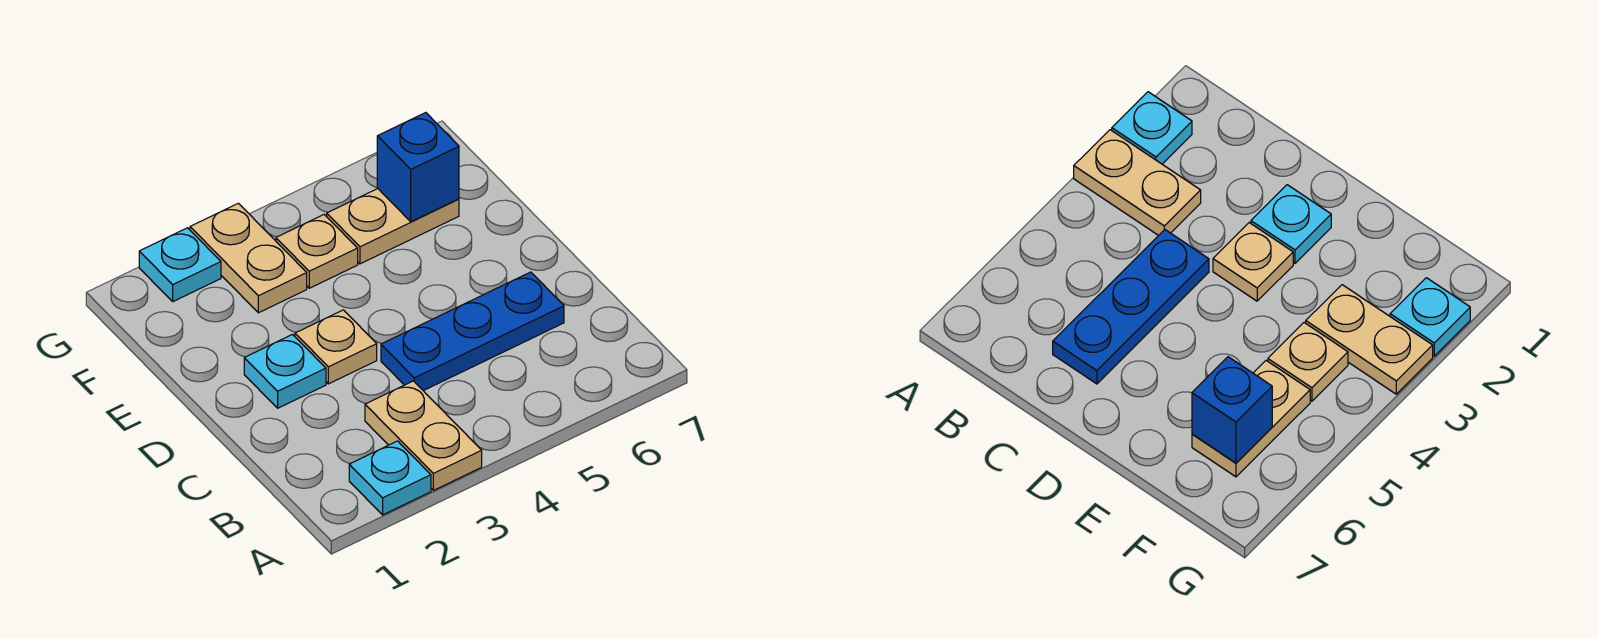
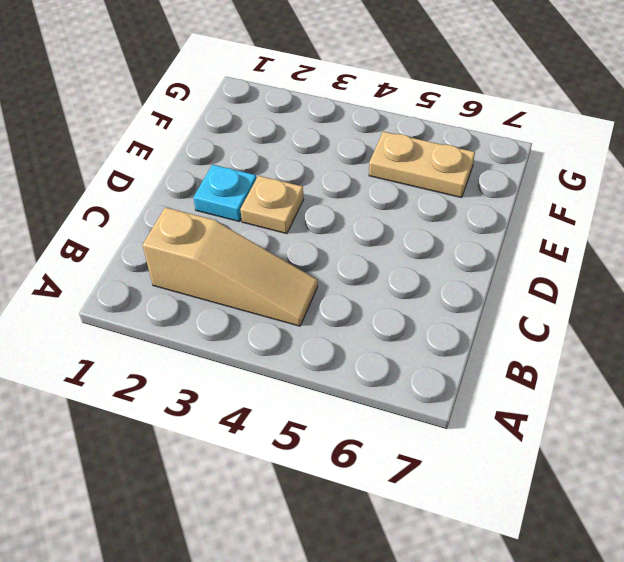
tan slope B2:B4 level 1 top 2 -> tan plate A3:B3 level 1
none -> cyan plate A2 level 1
none -> blue plate C4:C6 level 1

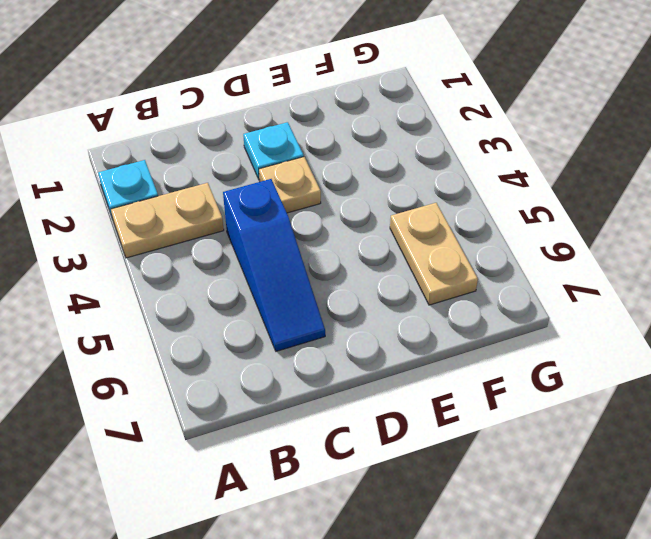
blue slope C4:C6 level 1 top 4 -> blue plate C4:C6 level 1
none -> tan plate F3:G3 level 1
none -> tan plate F4 level 1

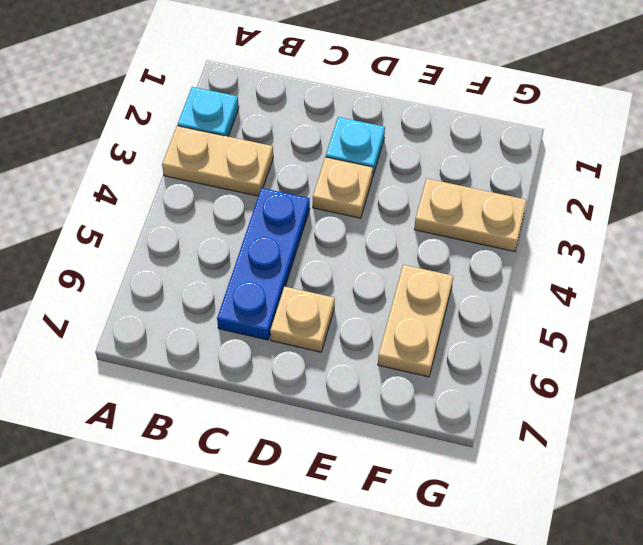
tan plate D6 level 1 -> tan plate F4 level 1
none -> cyan plate G2 level 1
none -> blue brick F6 level 2

